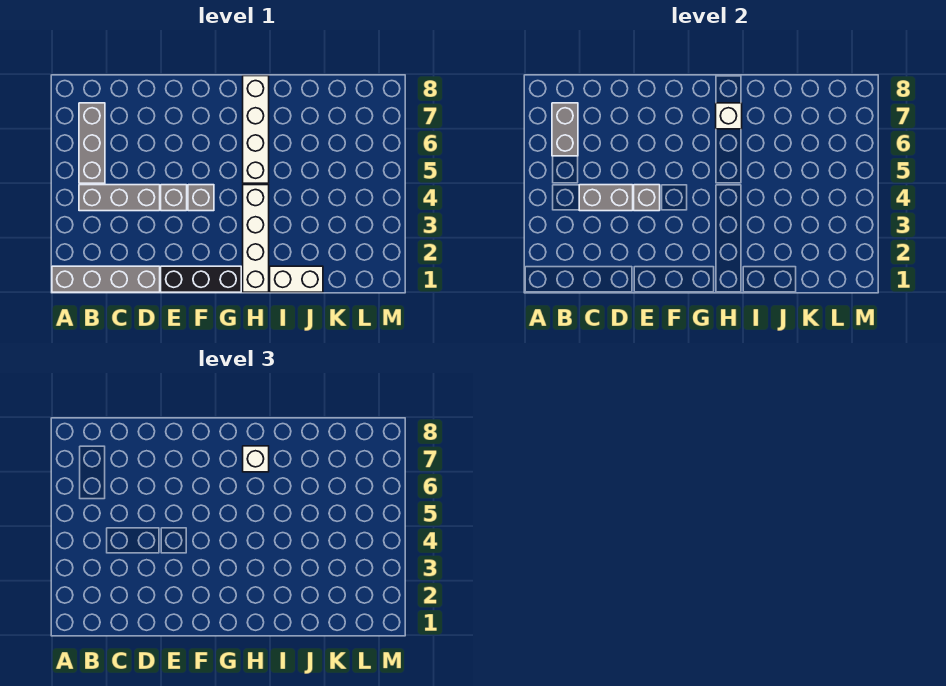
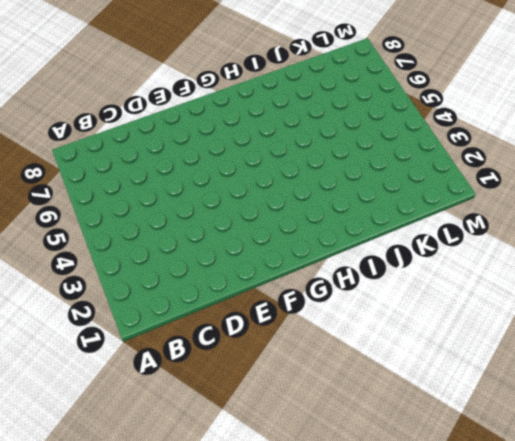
none -> grey brick A1:D1 level 1
none -> grey brick B4:D4 level 1
none -> grey brick B5:B7 level 1

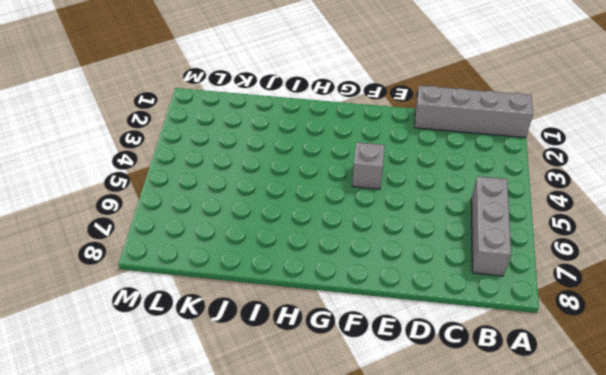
none -> grey brick B4:D4 level 1
none -> black brick E1:G1 level 1
none -> grey brick E4 level 1

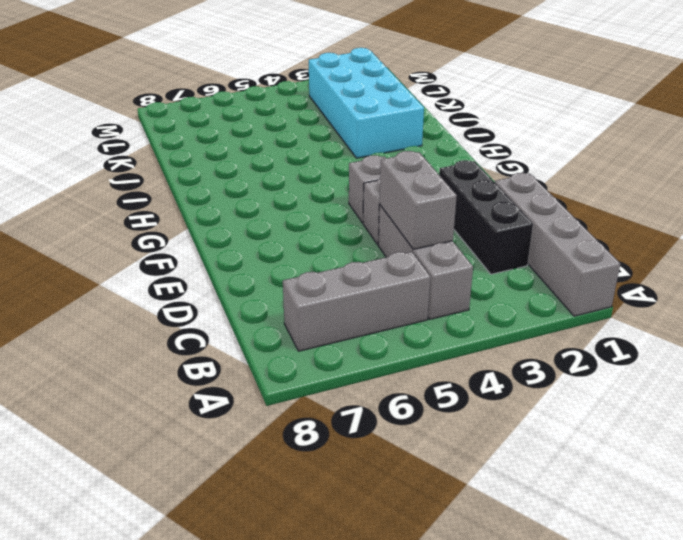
black brick C2:E2 level 1 -> black brick E1:G1 level 1
cyan brick I2:L3 level 1 -> none
none -> white brick H1:H4 level 1
none -> white brick H5:H8 level 1
none -> white brick I1:J1 level 1

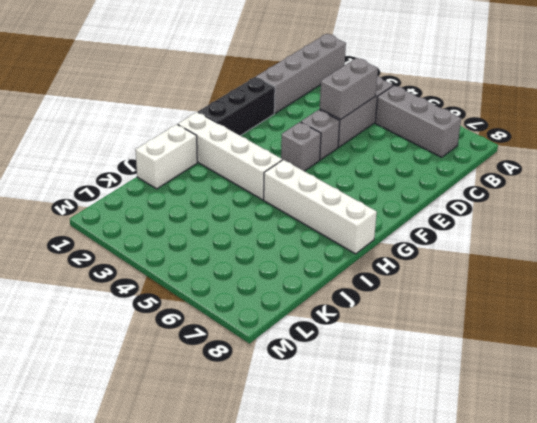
none -> grey brick B6:B7 level 2
none -> grey brick E4 level 2
none -> white brick H7 level 2

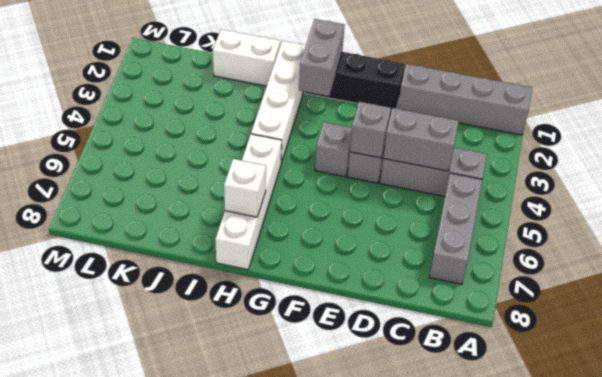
grey brick G1:G2 level 2 -> grey brick B6:B7 level 2
none -> white brick H7 level 3

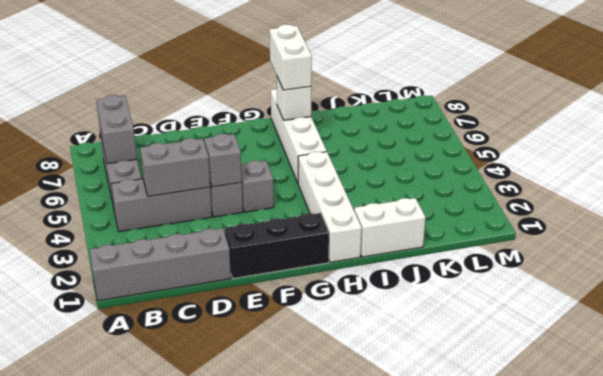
white brick H7:H8 level 3 -> white brick H7 level 3

